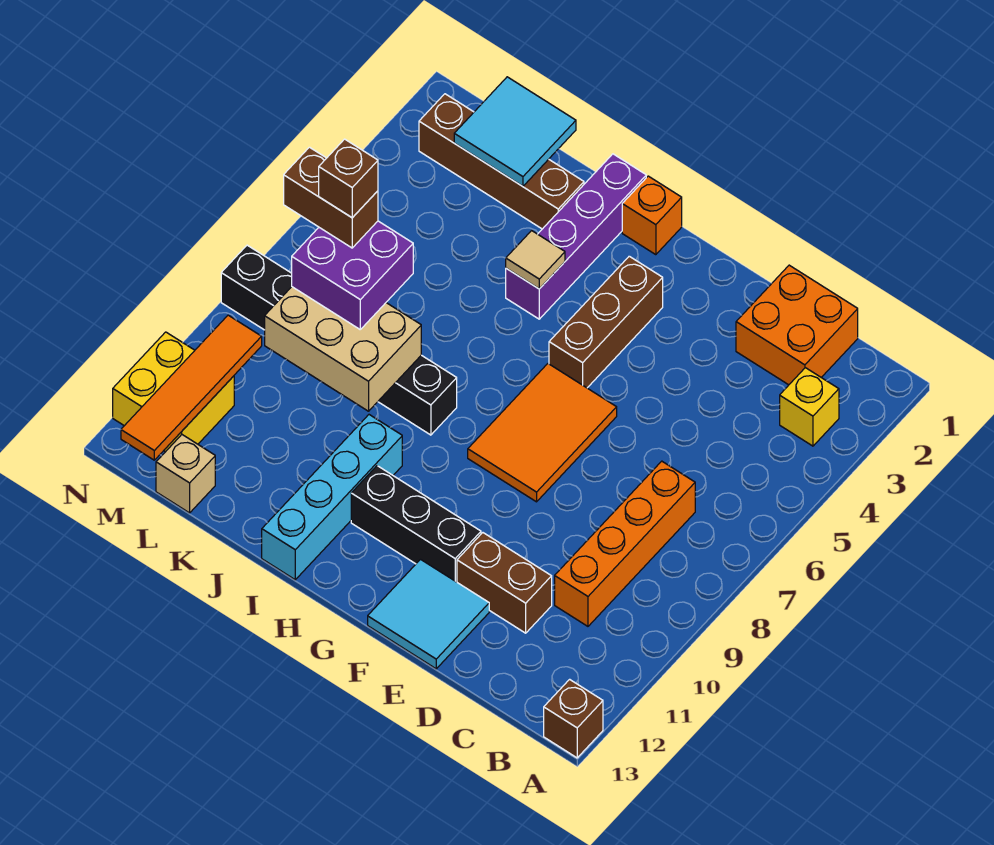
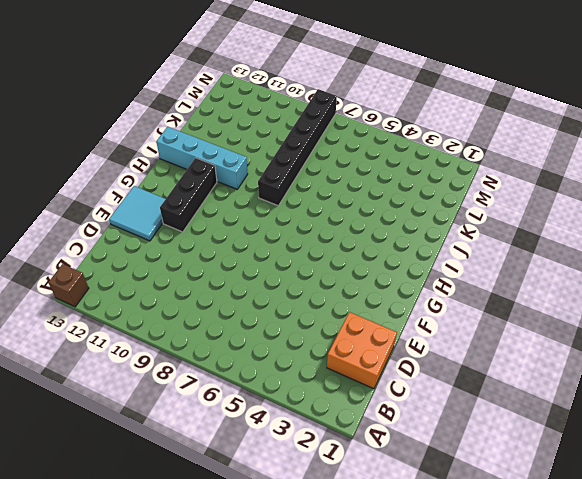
none -> yellow brick B3 level 1
none -> orange brick C7:C10 level 1
none -> brown brick D11:E11 level 1

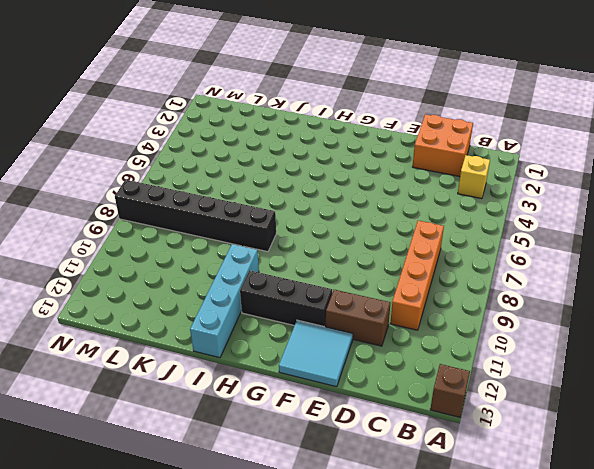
none -> orange tile F6:G8 level 1
none -> brown brick G3:G5 level 1
none -> orange brick H1 level 1

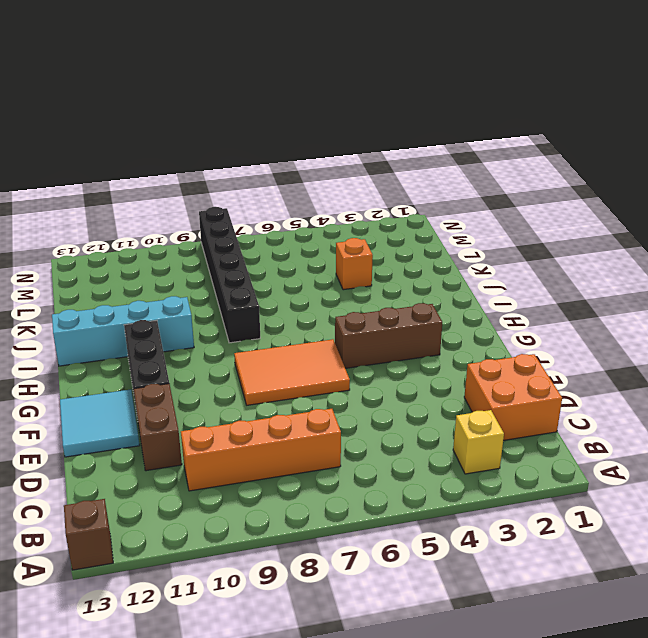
orange brick K4 level 1 -> orange brick H1 level 1
none -> purple brick I1:I4 level 1
none -> brown brick J2:M2 level 1
none -> tan brick L13 level 1

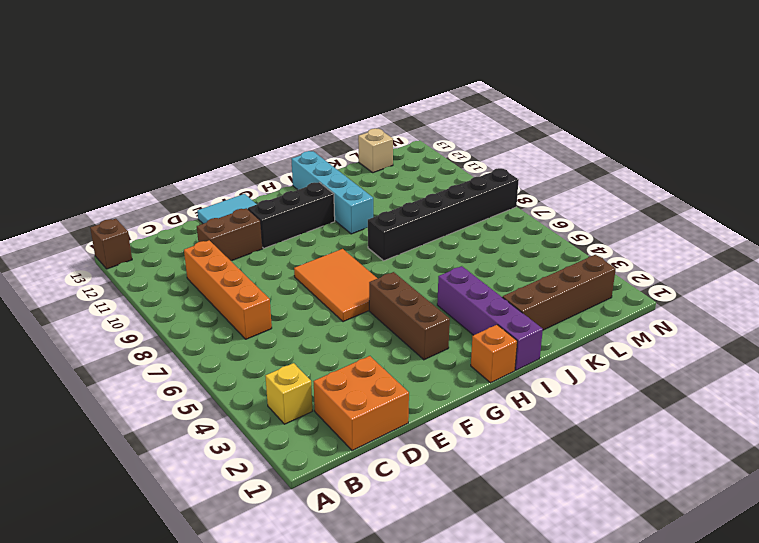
none -> yellow brick M11:N12 level 1
none -> tan tile I4 level 2
none -> tan brick J8:L9 level 2

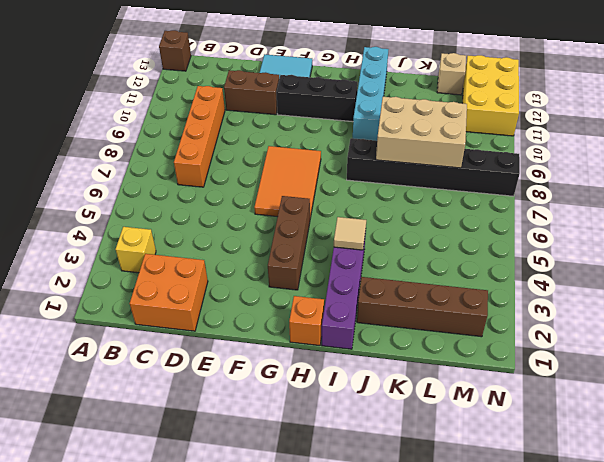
yellow brick M11:N13 level 1 -> yellow brick M11:N12 level 1
none -> cyan tile K1:L2 level 2
none -> orange tile M10:M13 level 2
none -> purple brick K7:L8 level 3

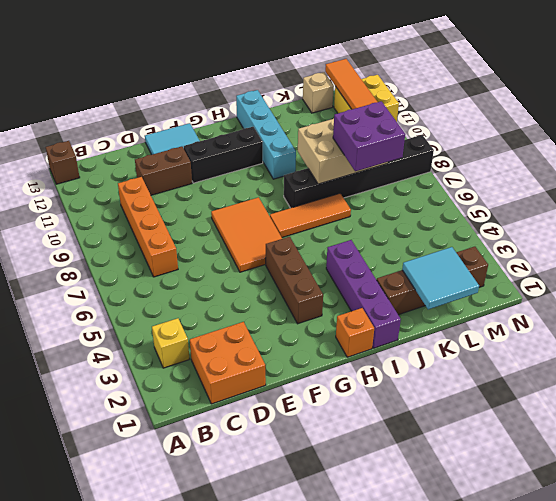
orange tile H7:J7 level 1 -> none
none -> tan tile I4 level 2
none -> brown brick L7:M7 level 4
none -> brown brick L7 level 5

